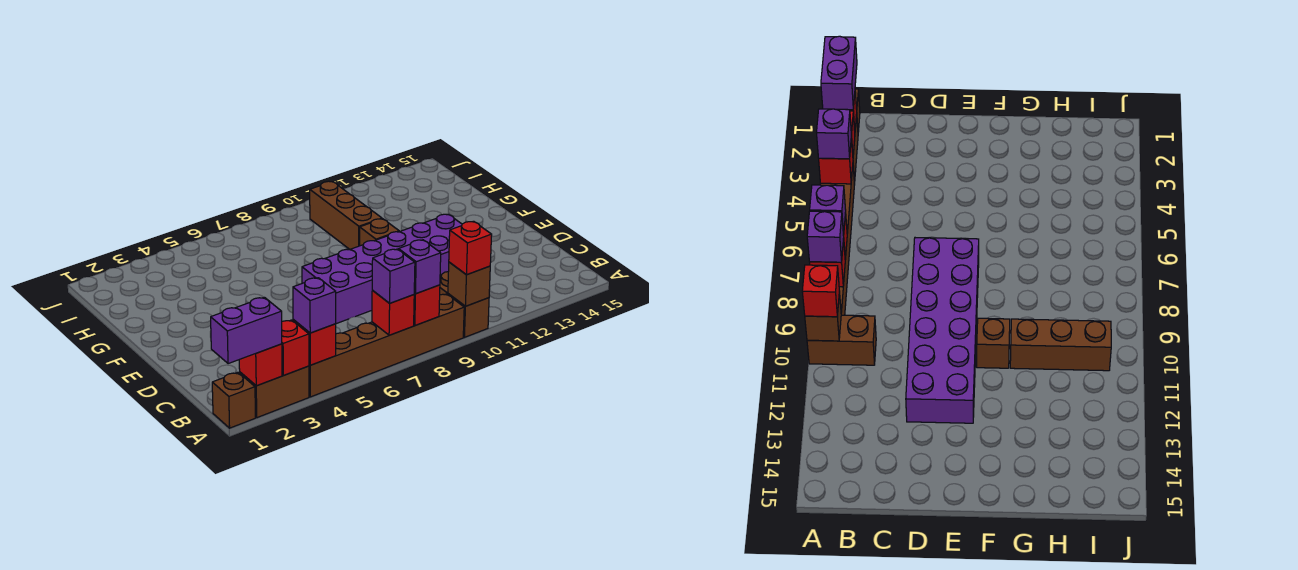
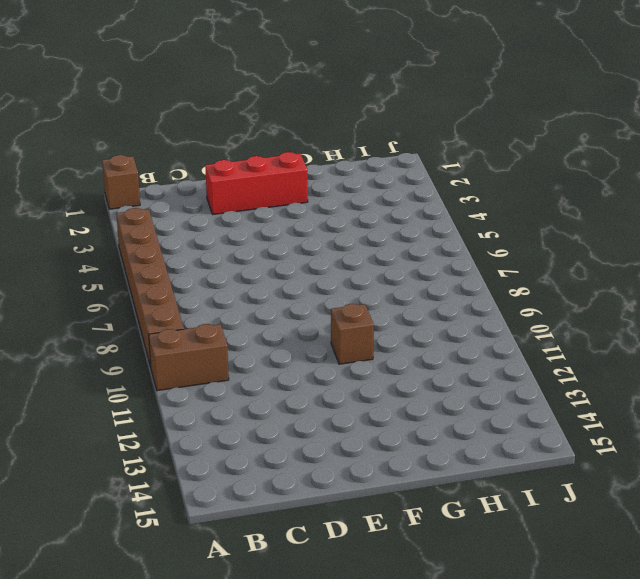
red brick D2:F2 level 1 -> none
none -> brown brick A2:A3 level 1
none -> purple brick D7:E12 level 1
none -> brown brick G10:I10 level 1

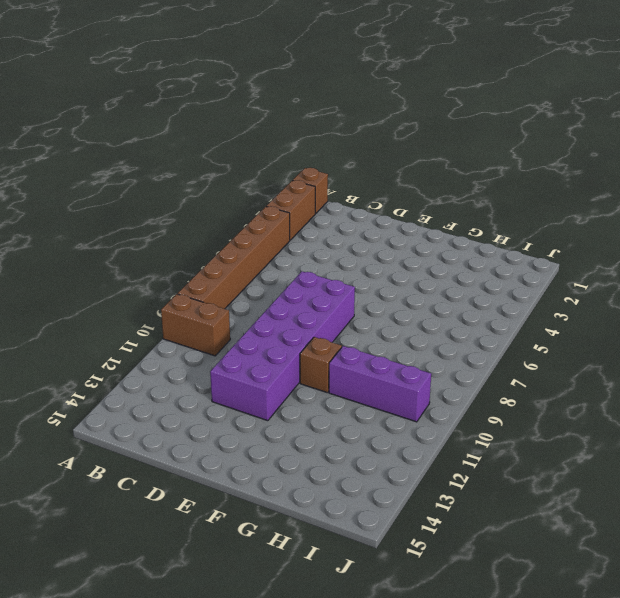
purple brick G10:I10 level 1 -> brown brick G10:I10 level 1
none -> red brick A2 level 2
none -> red brick A3 level 2
none -> red brick A4 level 2

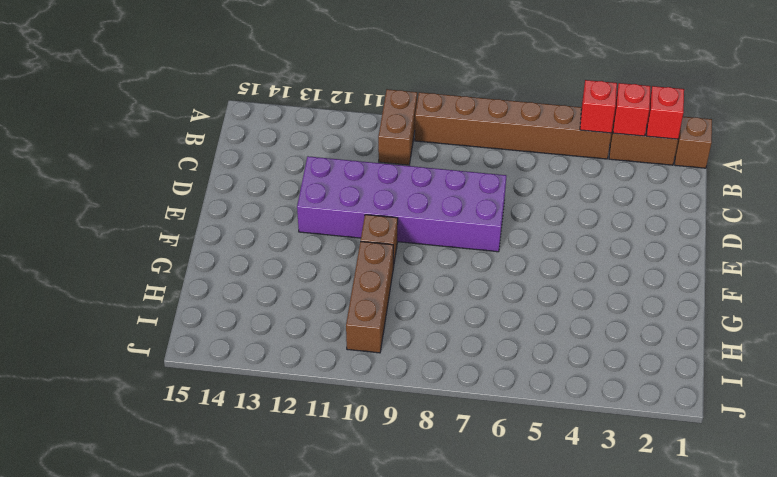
none -> red brick A7 level 2
none -> red brick A8 level 2
none -> brown brick A10 level 2

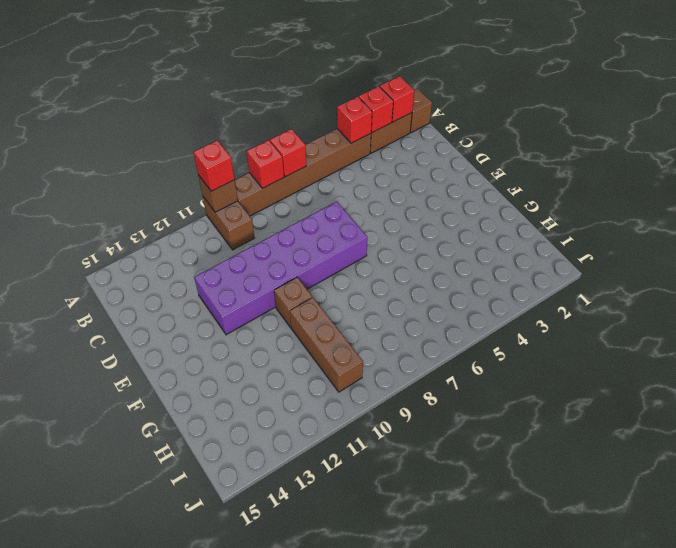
none -> purple brick A1:A2 level 3
none -> purple brick A4 level 3
none -> purple brick A7 level 3

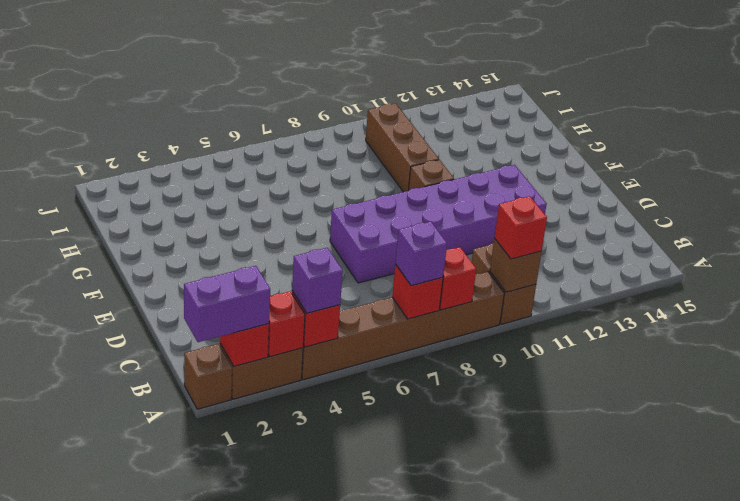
none -> purple brick A8 level 3

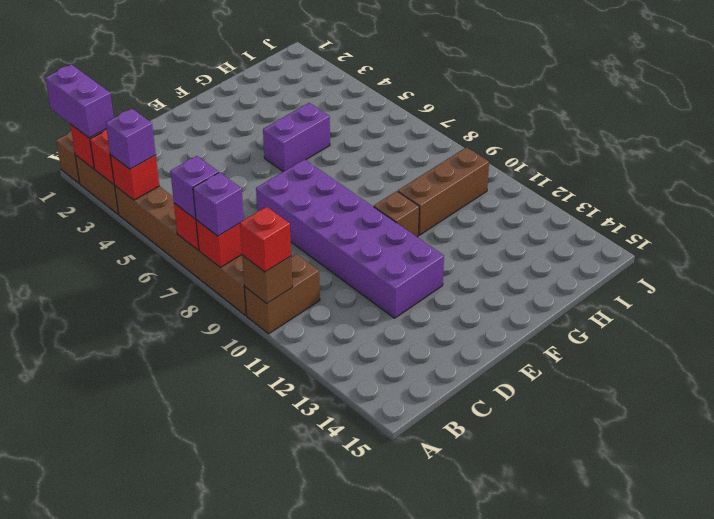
purple brick F5:G5 level 1 -> none

